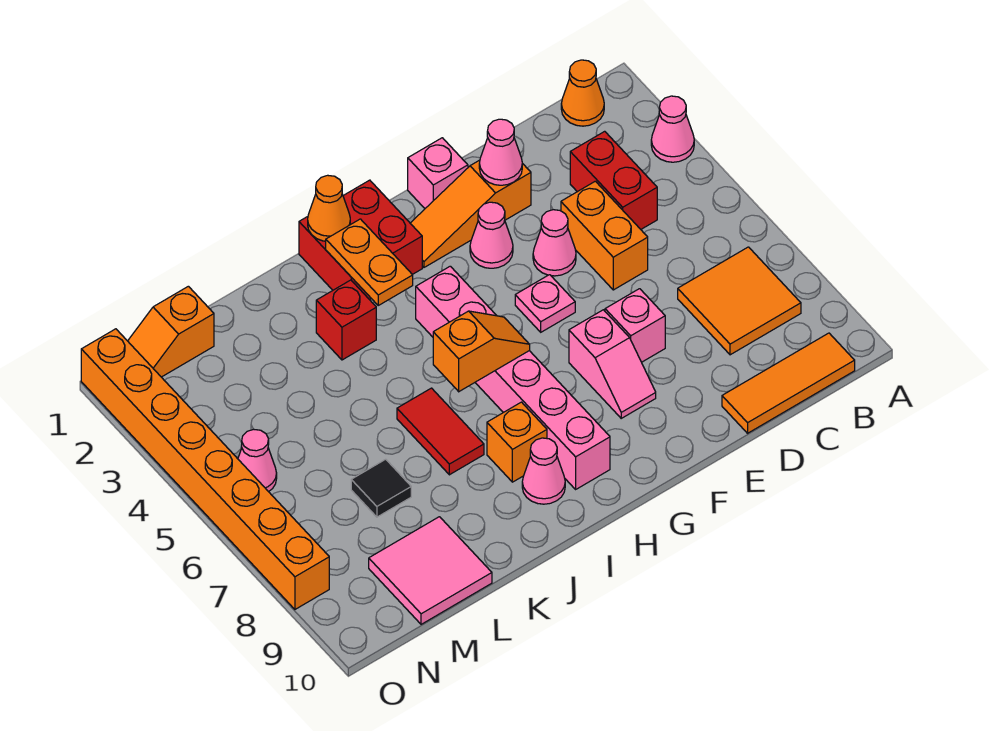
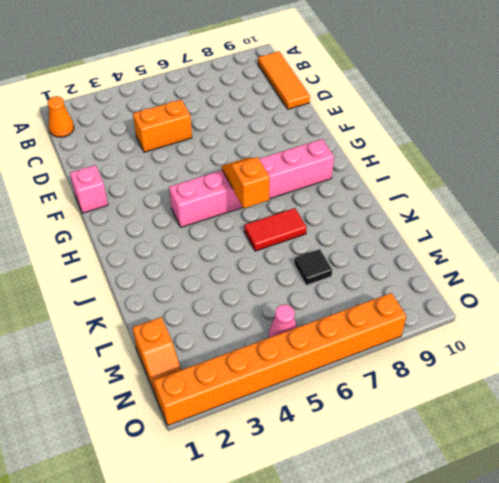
none -> pink cone A3 level 1
none -> orange tile B7:C8 level 1
none -> red brick C3:C4 level 1

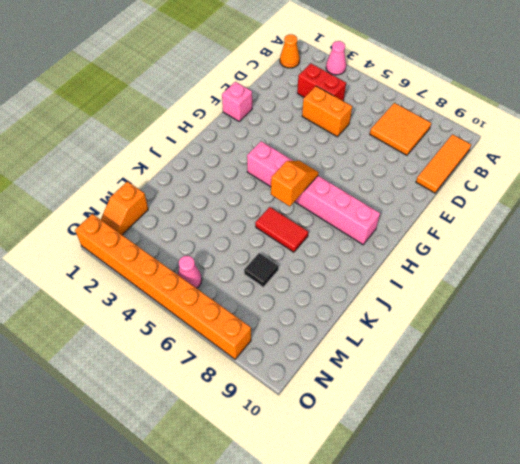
none -> orange slope E2:G2 level 1 top E
none -> pink cone E4 level 1
none -> pink brick E7 level 1

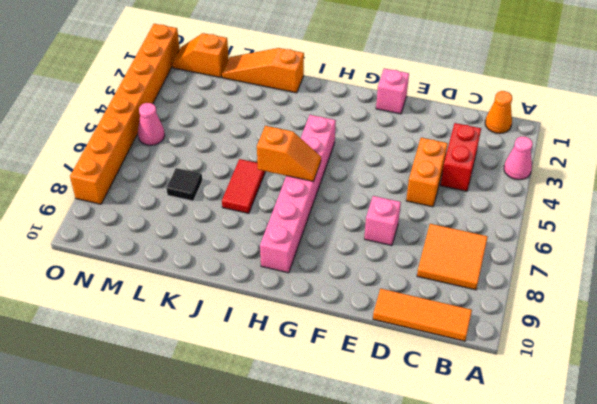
orange slope J1:L1 level 1 top J -> orange slope E2:G2 level 1 top E
none -> pink cone E4 level 1
none -> pink cone F3 level 1
none -> pink plate F5 level 1

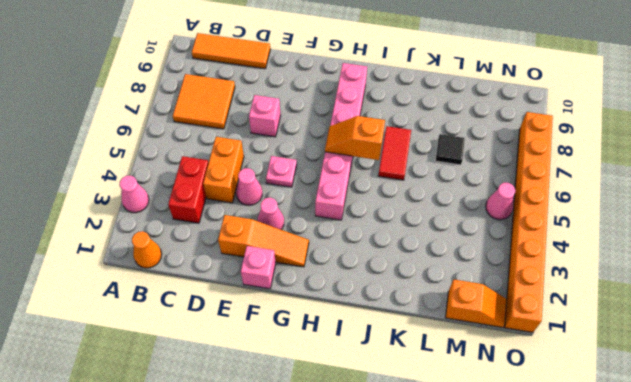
none -> pink slope F7:F8 level 1 top 7
none -> red brick H1:I2 level 1
none -> orange brick I8 level 1

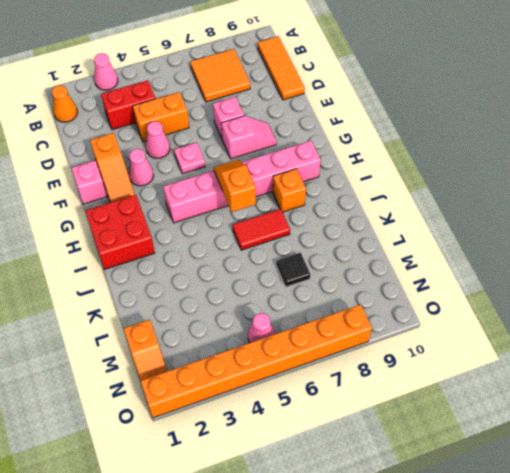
none -> pink cone I9 level 1
none -> red brick J3 level 1
none -> pink tile L9:M10 level 1

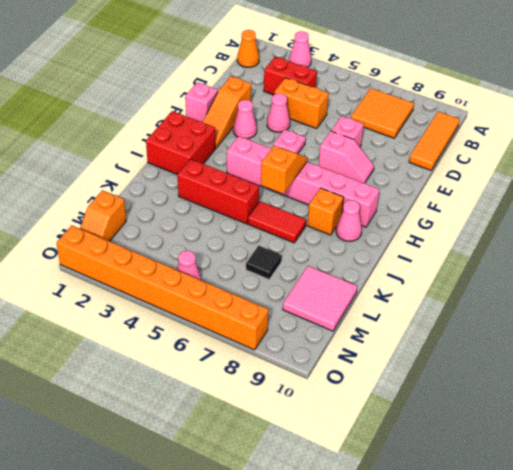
red brick J3:J5 level 1 -> red brick J3 level 1
none -> pink cone E2 level 2
none -> orange cone I1 level 2
none -> orange plate I2:I3 level 2

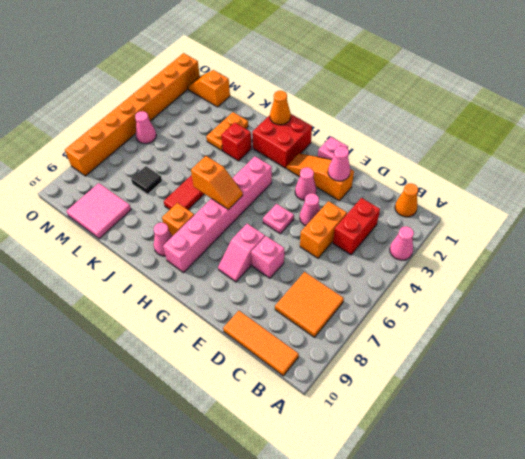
orange plate K2:K3 level 1 -> orange plate I2:I3 level 2

